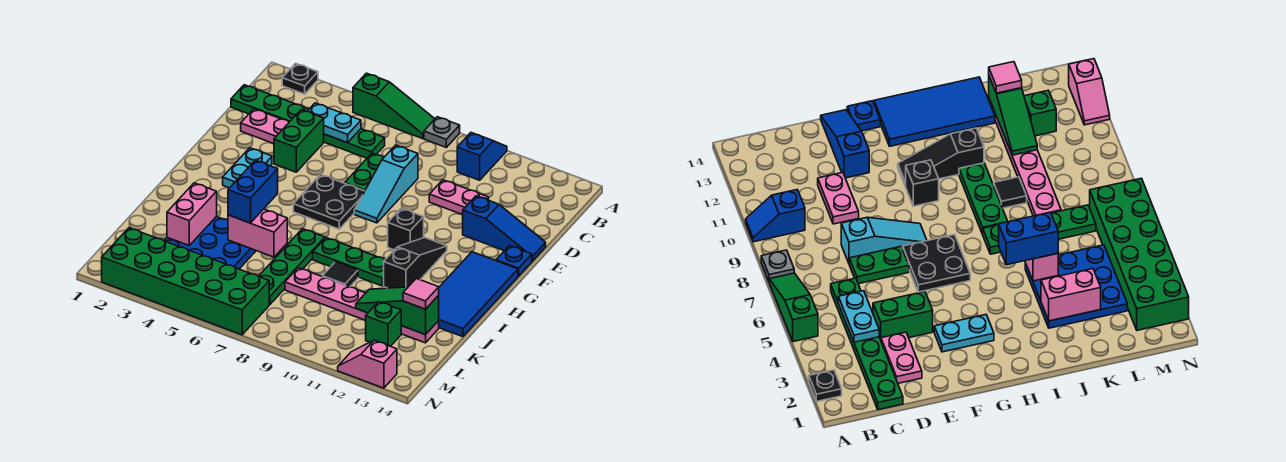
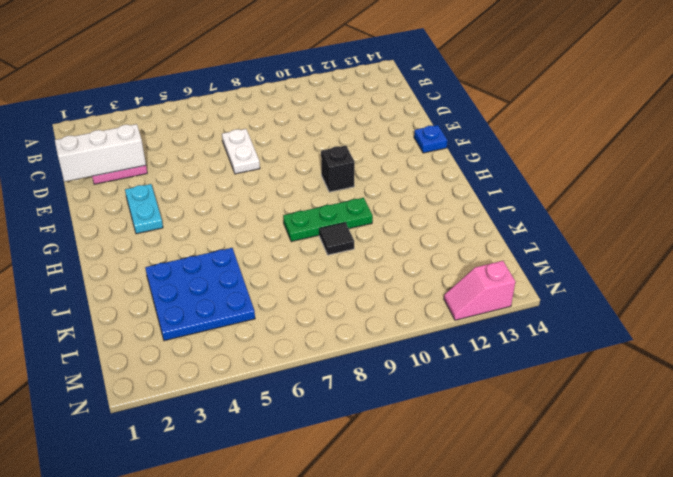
white brick D1:D3 level 2 -> none
white plate D7:E7 level 1 -> green plate D7:E7 level 1
none -> black plate A2 level 1
none -> green slope A5:A7 level 1 top 5
none -> grey plate A8 level 1
none -> blue slope A10:B10 level 1 top B

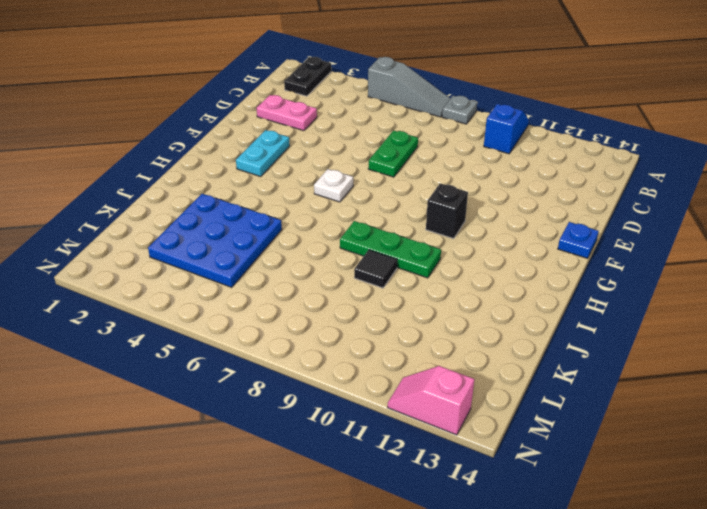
black plate A2:B2 level 1 -> black plate A2 level 1
grey slope A5:A7 level 1 top 5 -> green slope A5:A7 level 1 top 5
white plate G6 level 1 -> black plate F6:G7 level 1
none -> green plate C1:C6 level 1
none -> green brick D4:E4 level 1
none -> cyan slope D8:F8 level 1 top D
none -> pink plate D10:D11 level 1

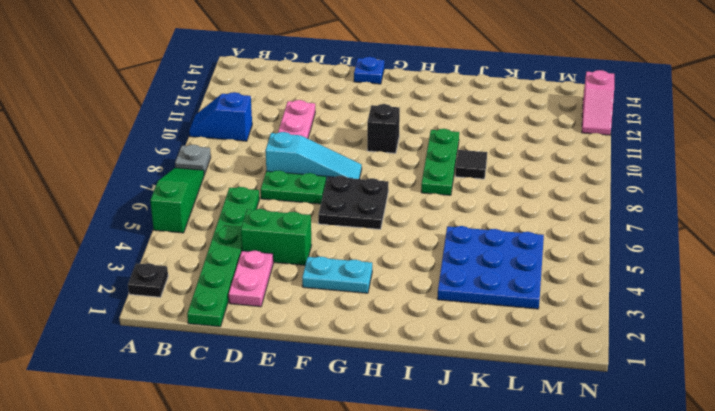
none -> blue slope E12:E14 level 1 top 12
none -> black slope G11:I11 level 1 top I
none -> blue tile G13:J14 level 1
none -> green plate I7:L7 level 1

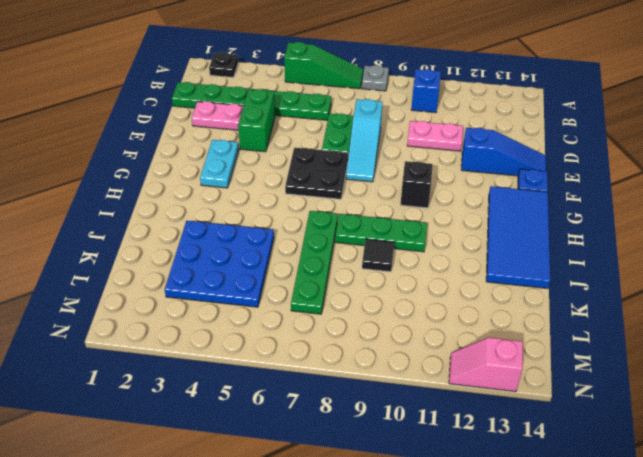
none -> black slope G11:I11 level 1 top I
none -> pink plate K8:K13 level 1
none -> green brick L12 level 1
none -> green brick M2:N7 level 1

